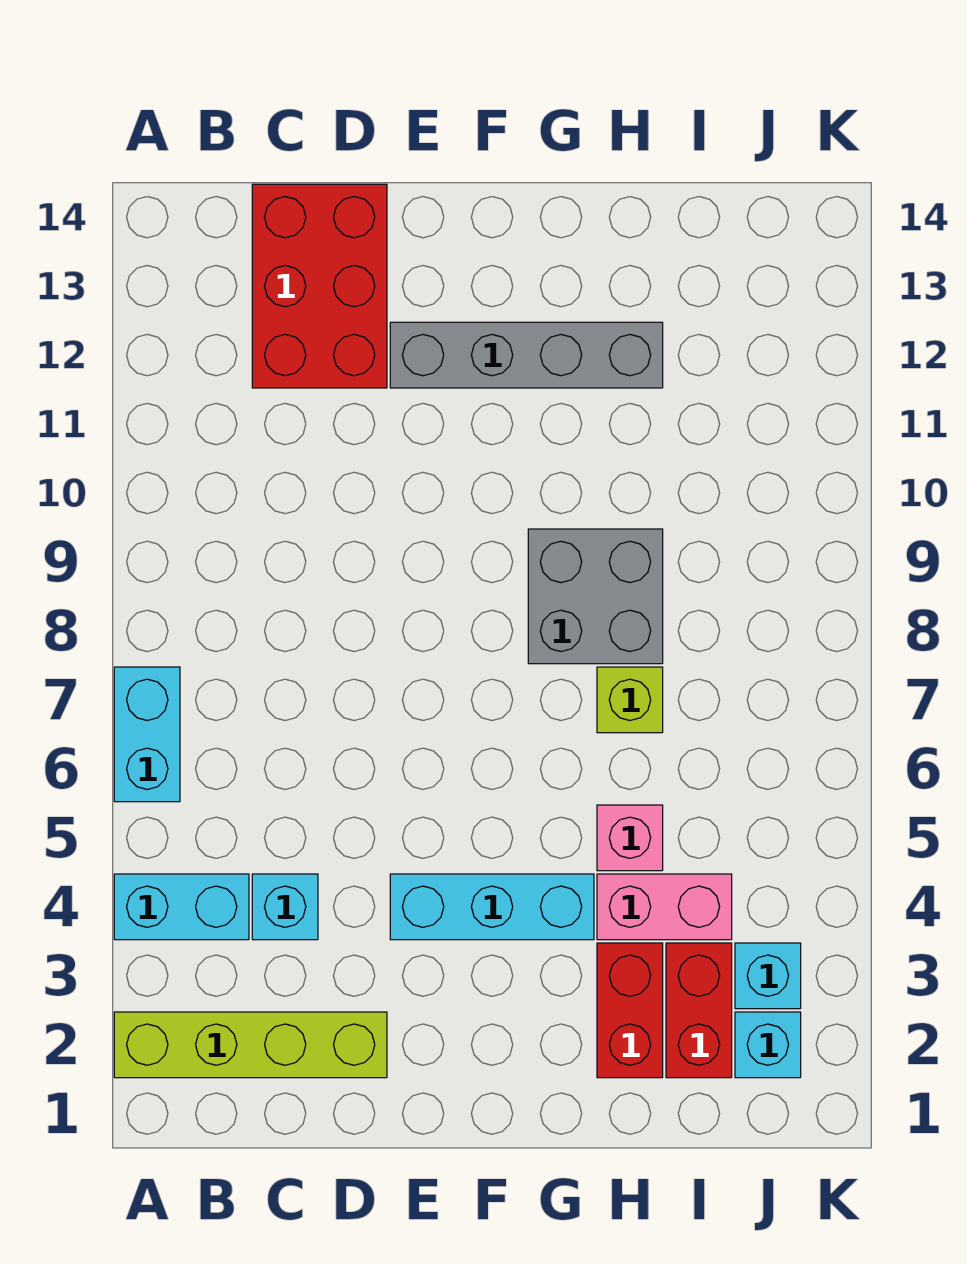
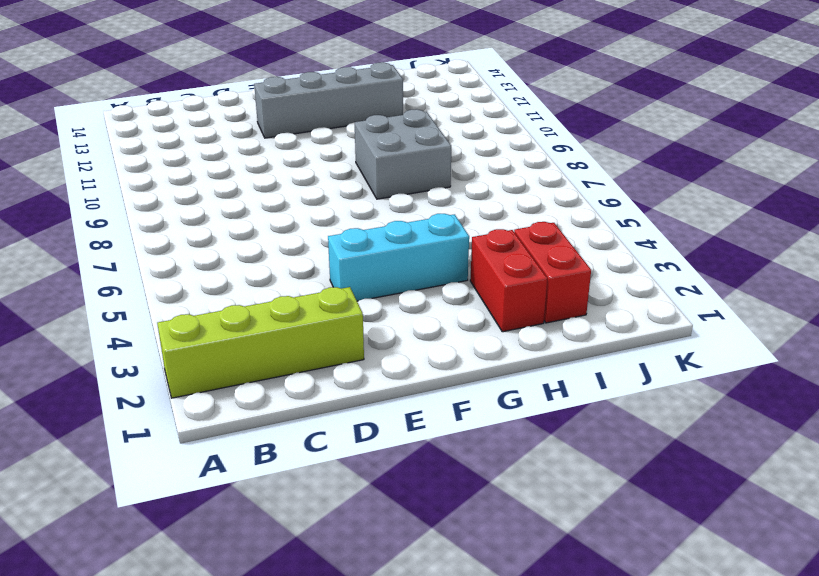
none -> cyan brick A4:B4 level 1
none -> cyan brick A6:A7 level 1
none -> cyan brick C4 level 1

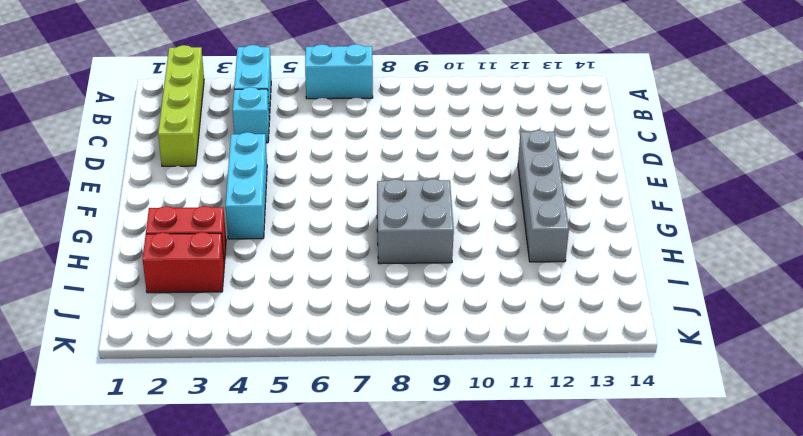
none -> red brick C12:D14 level 1
none -> pink brick H4:I4 level 1
none -> pink brick H5 level 1

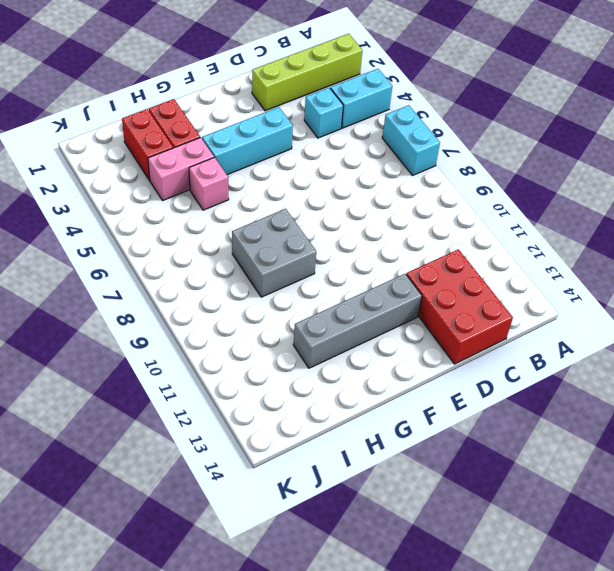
none -> lime brick H7 level 1
none -> cyan brick J2 level 1
none -> cyan brick J3 level 1

